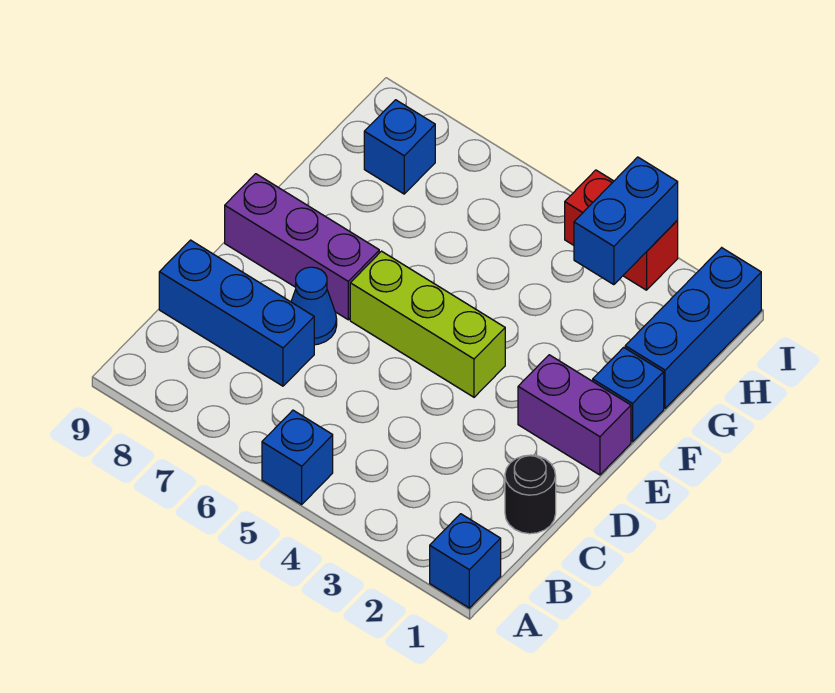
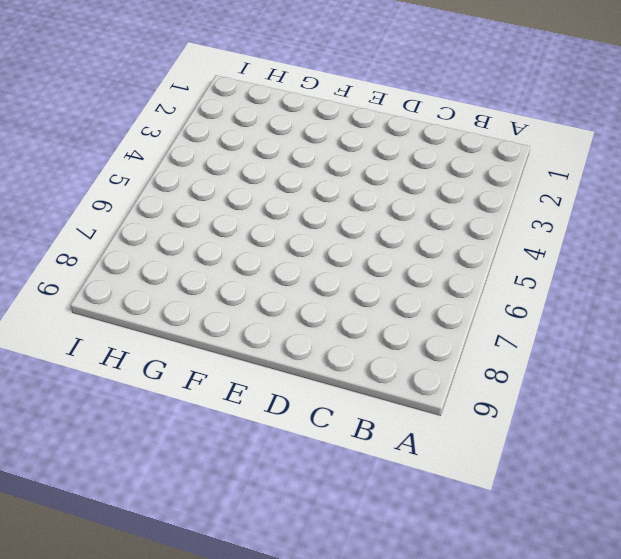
none -> blue brick A1 level 1
none -> blue brick A5 level 1
none -> black round brick C1 level 1

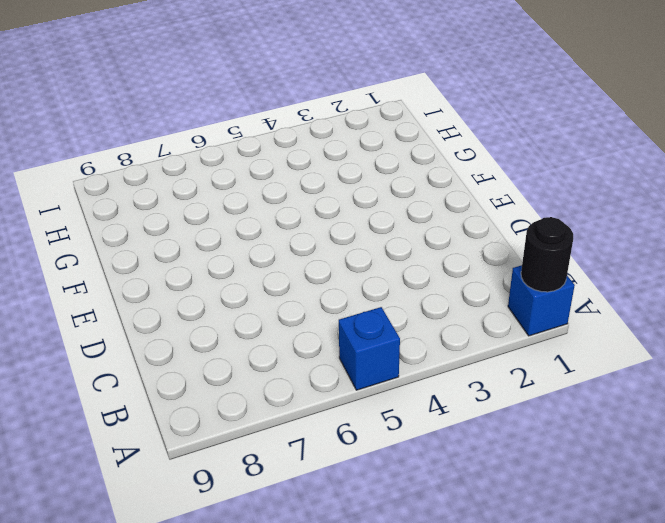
black round brick A1 level 2 -> black round brick C1 level 1
none -> blue brick C7:C9 level 1
none -> blue cone D7 level 1
none -> purple brick E1:E2 level 1

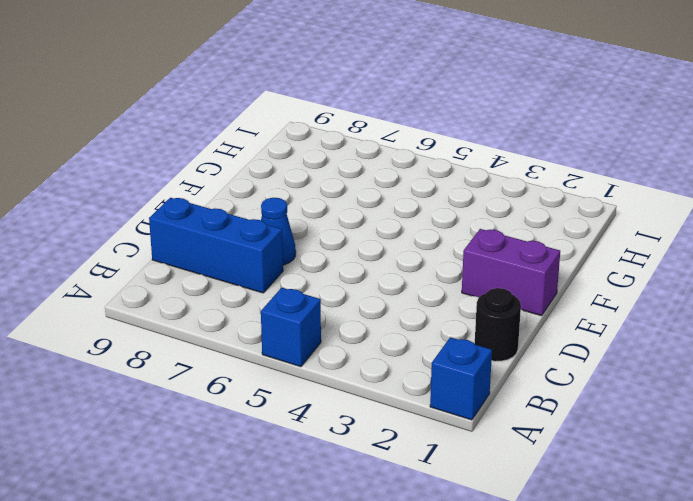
none -> lime brick E4:E6 level 1
none -> purple brick E7:E9 level 1
none -> blue brick F1 level 1

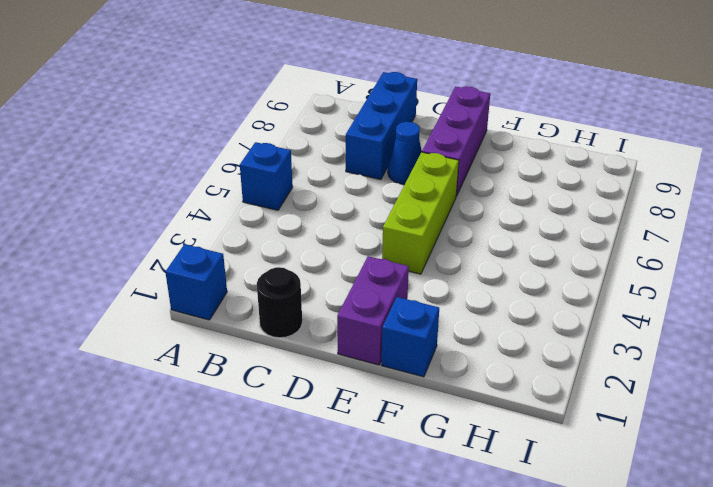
none -> blue brick G1:I1 level 1
none -> blue brick H8 level 1
none -> red brick I3:I4 level 1

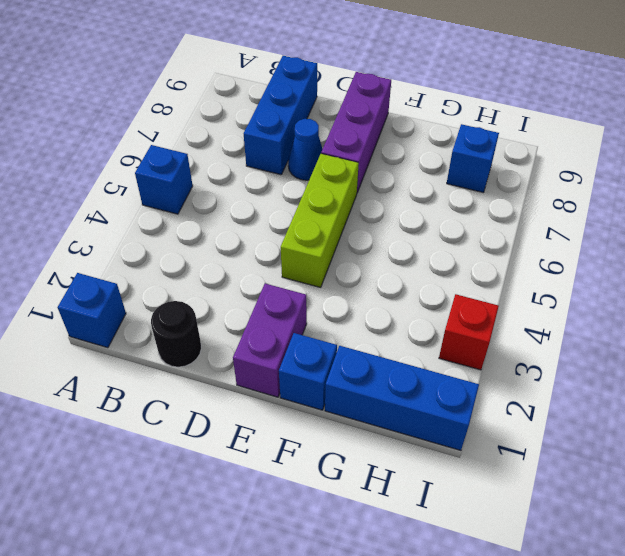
red brick I3 level 1 -> red brick I3:I4 level 1
none -> blue brick H3:I3 level 2

